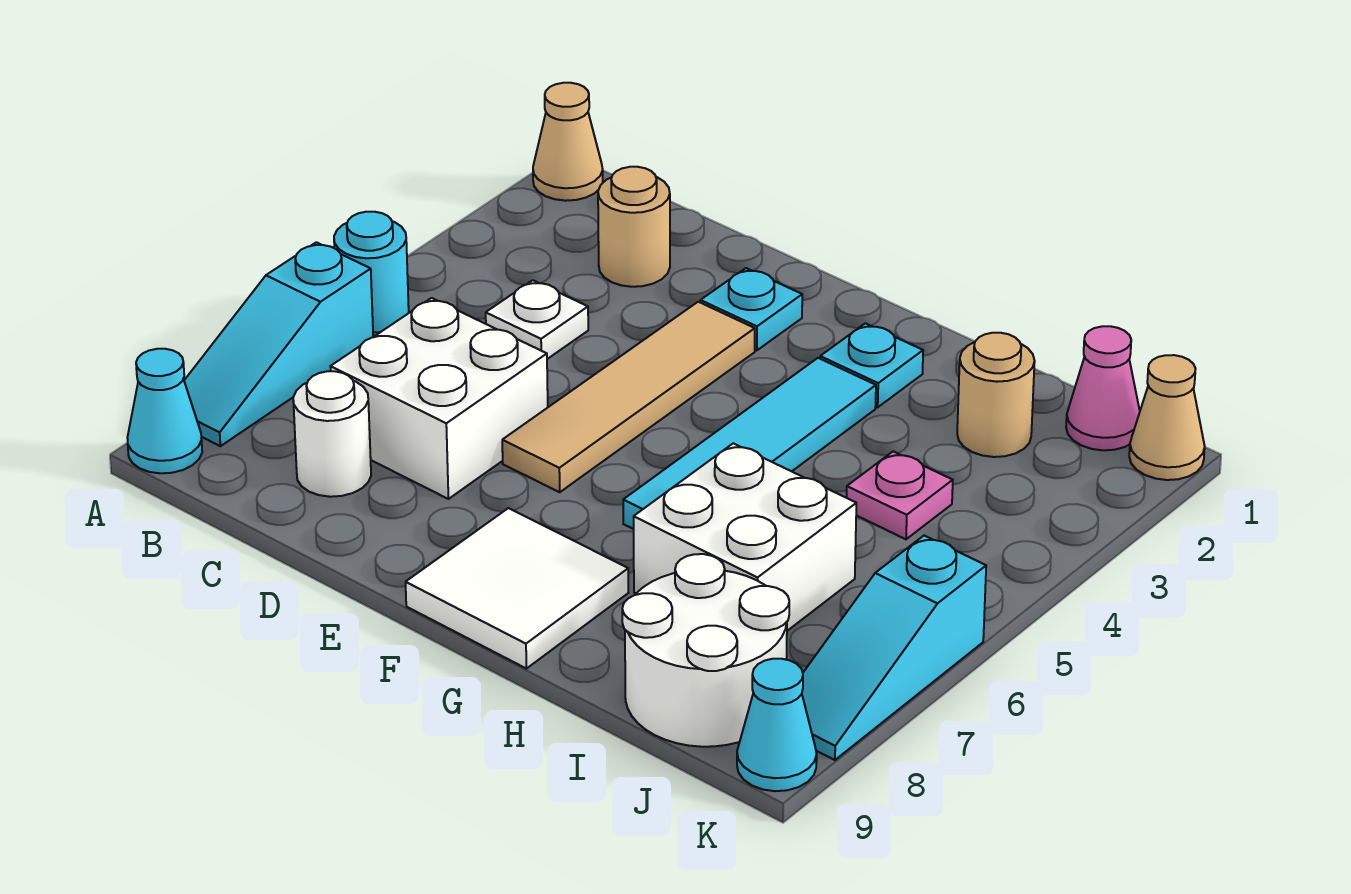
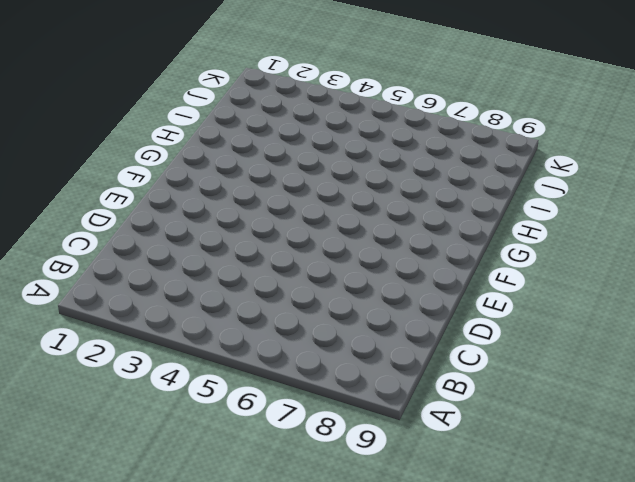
none -> tan cone A1 level 1
none -> cyan round brick A5 level 1
none -> cyan slope A6:A8 level 1 top 6

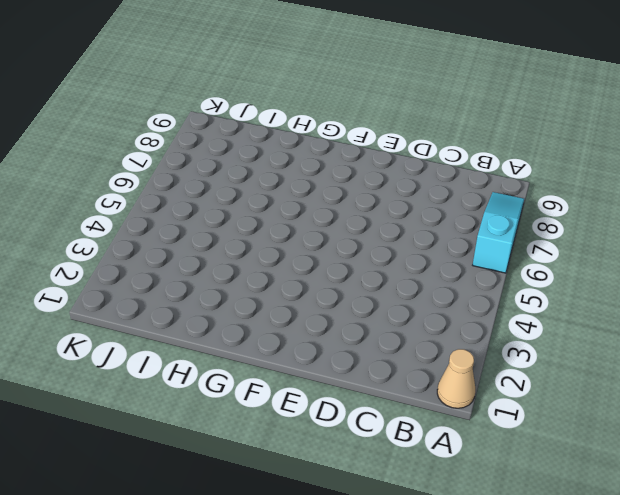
none -> cyan round brick A5 level 1
none -> cyan cone A9 level 1
none -> tan round brick C2 level 1

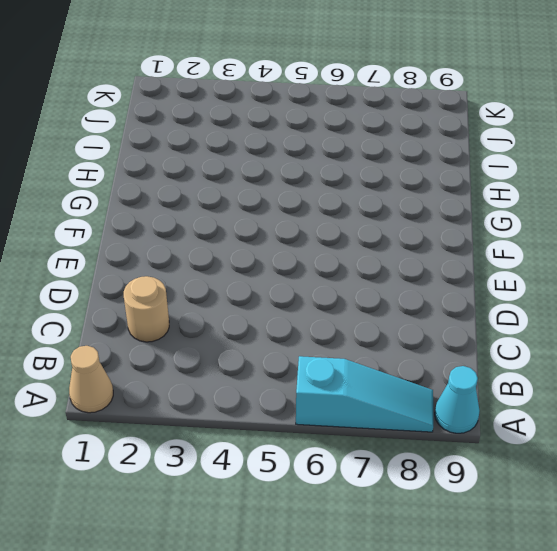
none -> cyan round brick A5 level 1
none -> white plate C4 level 1
none -> white brick C6:D7 level 1

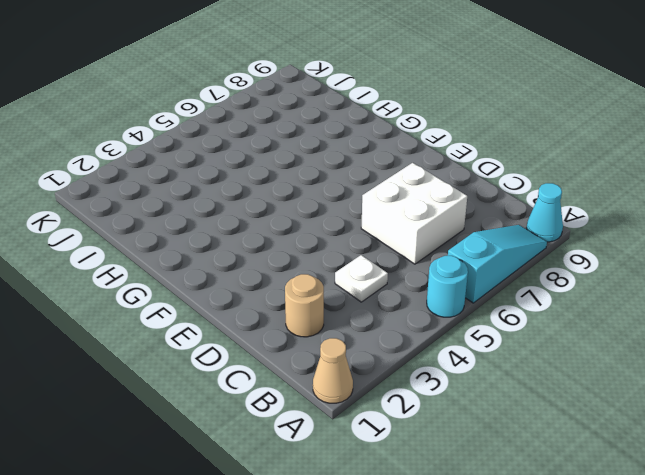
none -> white round brick C8 level 1
none -> cyan plate E2 level 1
none -> tan tile E3:E6 level 1

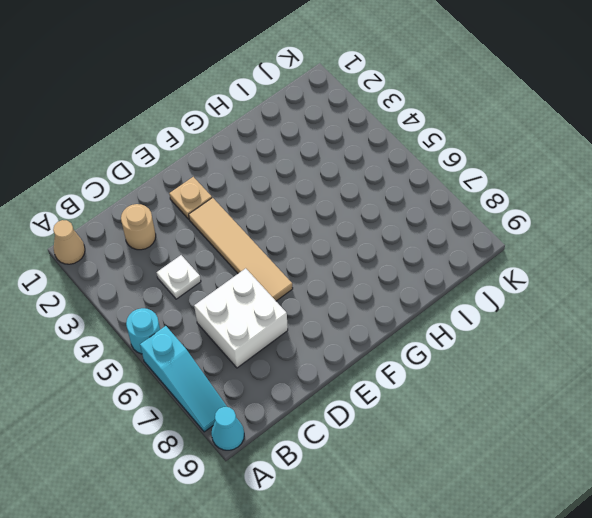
tan plate E2 level 1 -> cyan plate E2 level 1
none -> white round brick C8 level 1
none -> white tile F8:G9 level 1
none -> cyan plate G2 level 1

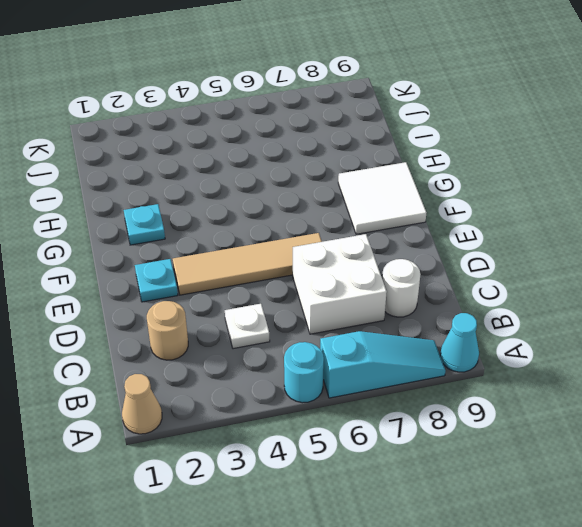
none -> cyan tile G3:G6 level 1
none -> white brick H6:I7 level 1
none -> tan round brick I2 level 1

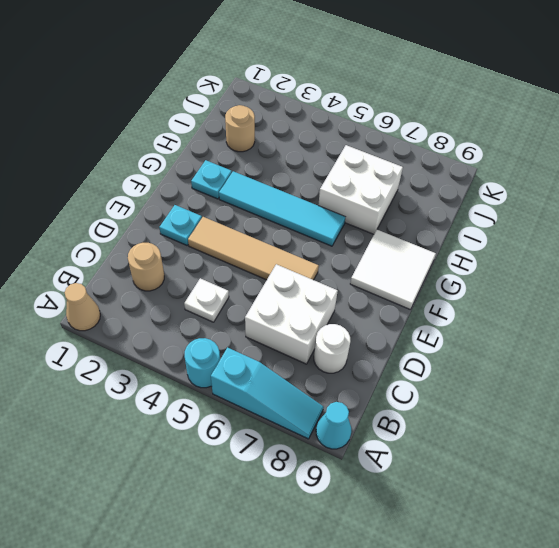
none -> pink plate I4 level 1
none -> white round brick I8:J9 level 1
none -> pink cone J1 level 1

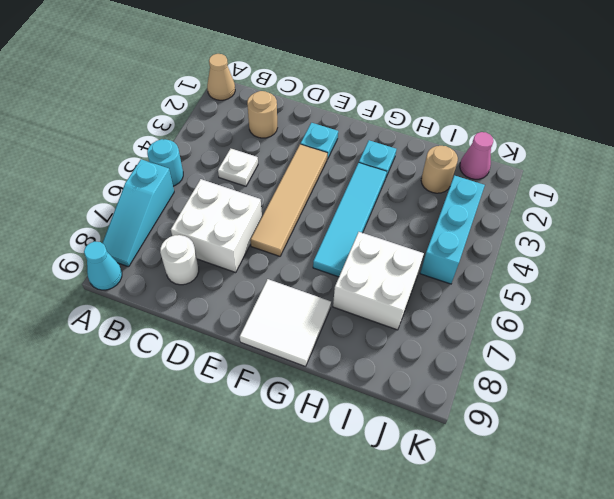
cyan brick J3:J5 level 1 -> none
none -> pink plate I4 level 1
none -> white round brick I8:J9 level 1
none -> tan cone K1 level 1

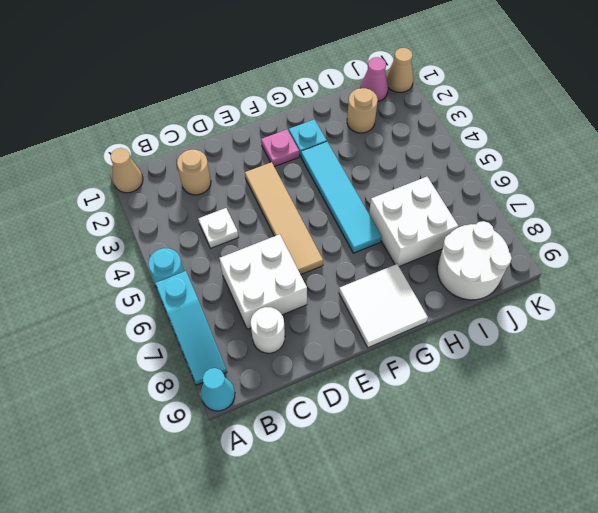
pink plate F2 level 1 -> pink plate I4 level 1
none -> cyan plate E2 level 1
none -> cyan slope K6:K8 level 1 top 6
none -> cyan cone K9 level 1

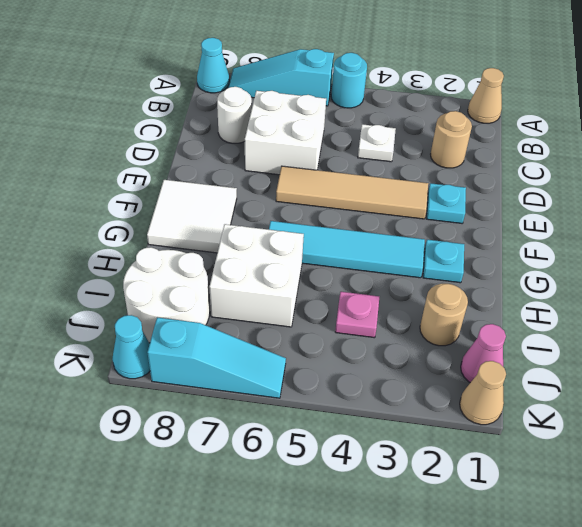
cyan slope K6:K8 level 1 top 8 -> cyan slope K6:K8 level 1 top 6

